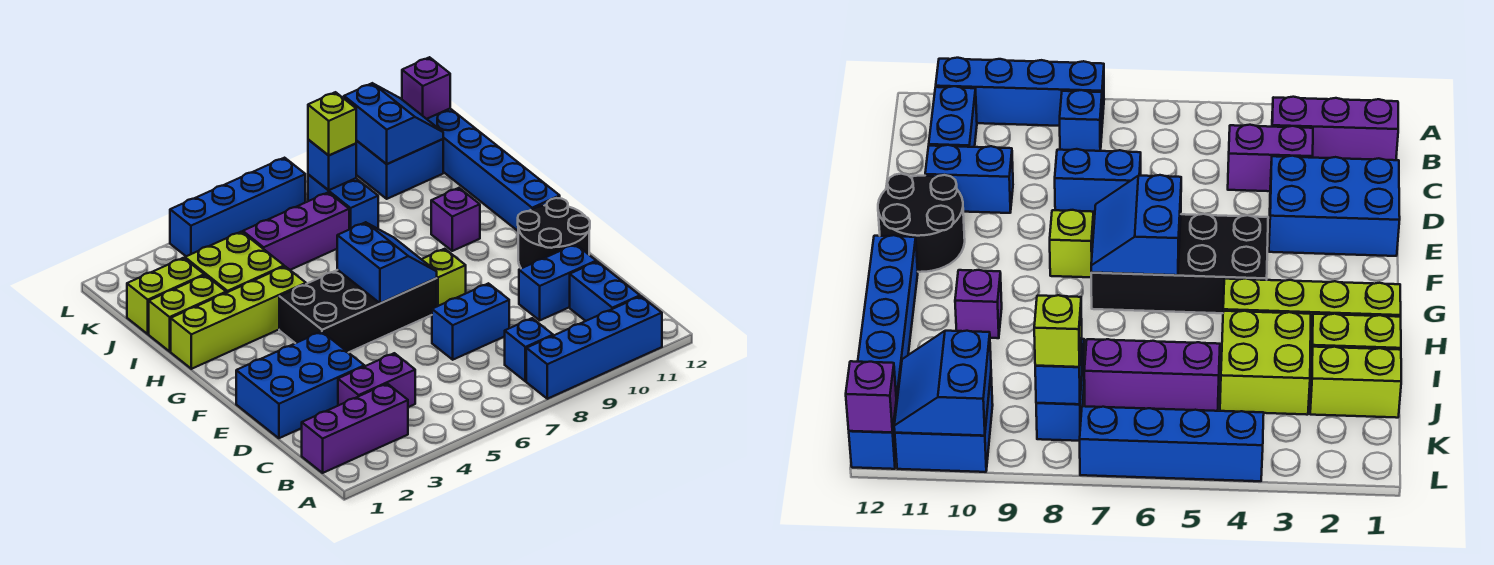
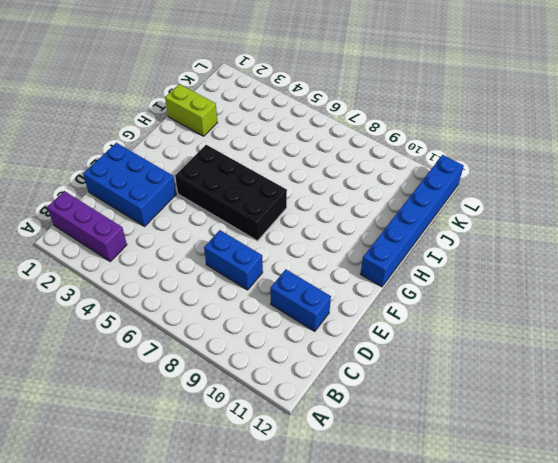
none -> blue brick A8:A11 level 1
none -> blue brick B8 level 1
none -> blue brick B11:C11 level 1

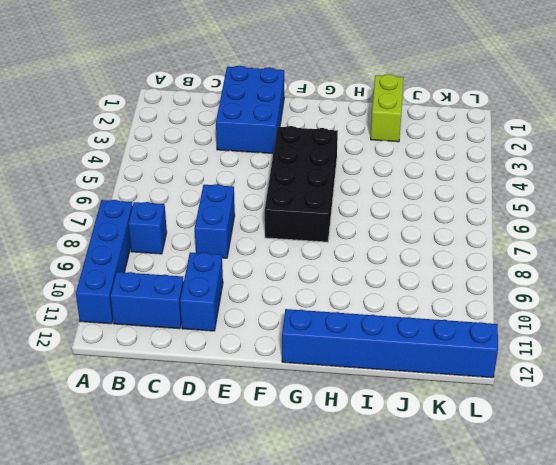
none -> purple brick B1:B3 level 1
none -> purple brick C3:C4 level 1
none -> black round brick E11:F12 level 1

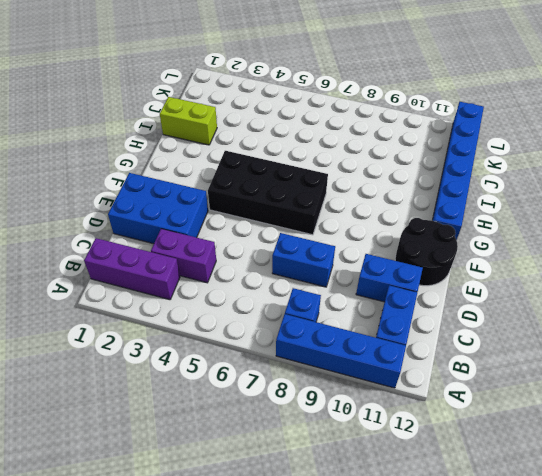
none -> lime brick F8 level 1
none -> lime brick H1:H4 level 1
none -> purple brick H10 level 1

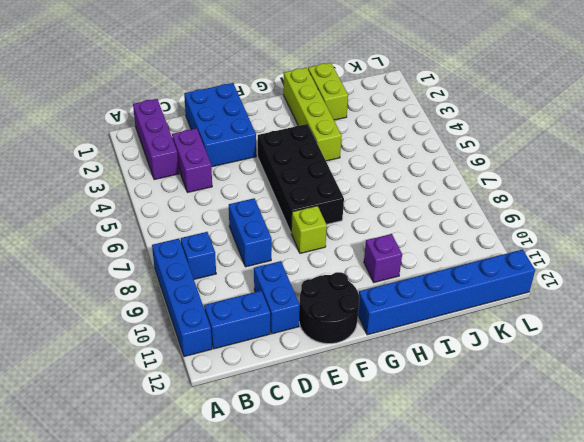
none -> lime brick I3:J4 level 1
none -> lime brick J1:J2 level 1
none -> purple brick J5:J7 level 1

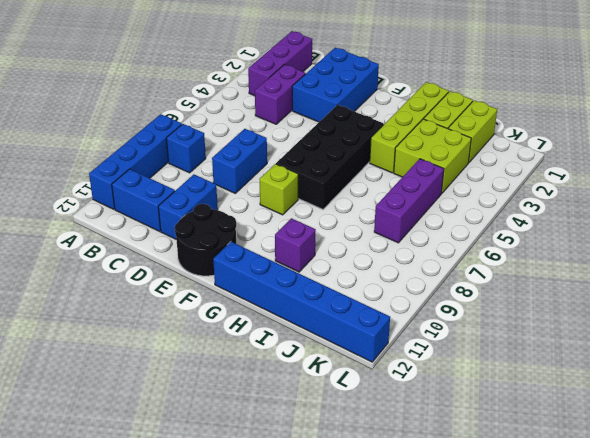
none -> blue brick J8:K8 level 1
none -> blue brick K10:L11 level 1
none -> blue brick L4:L7 level 1

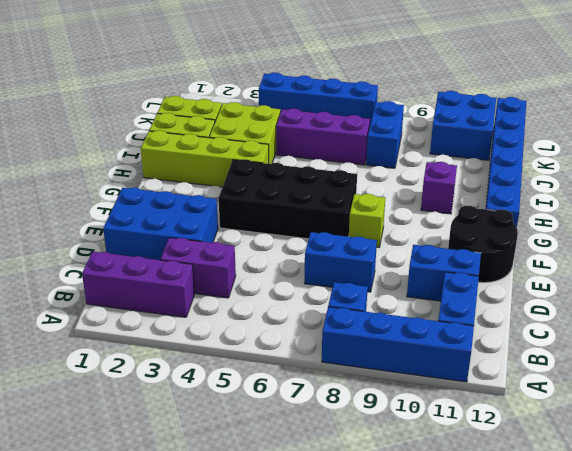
none -> blue slope F6:G7 level 2 top 6
none -> blue brick K8 level 2
none -> blue slope K10:L11 level 2 top 10

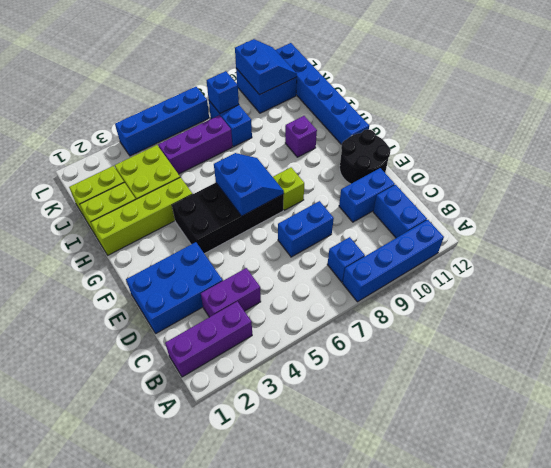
none -> purple brick L12 level 2
none -> lime brick K8 level 3

